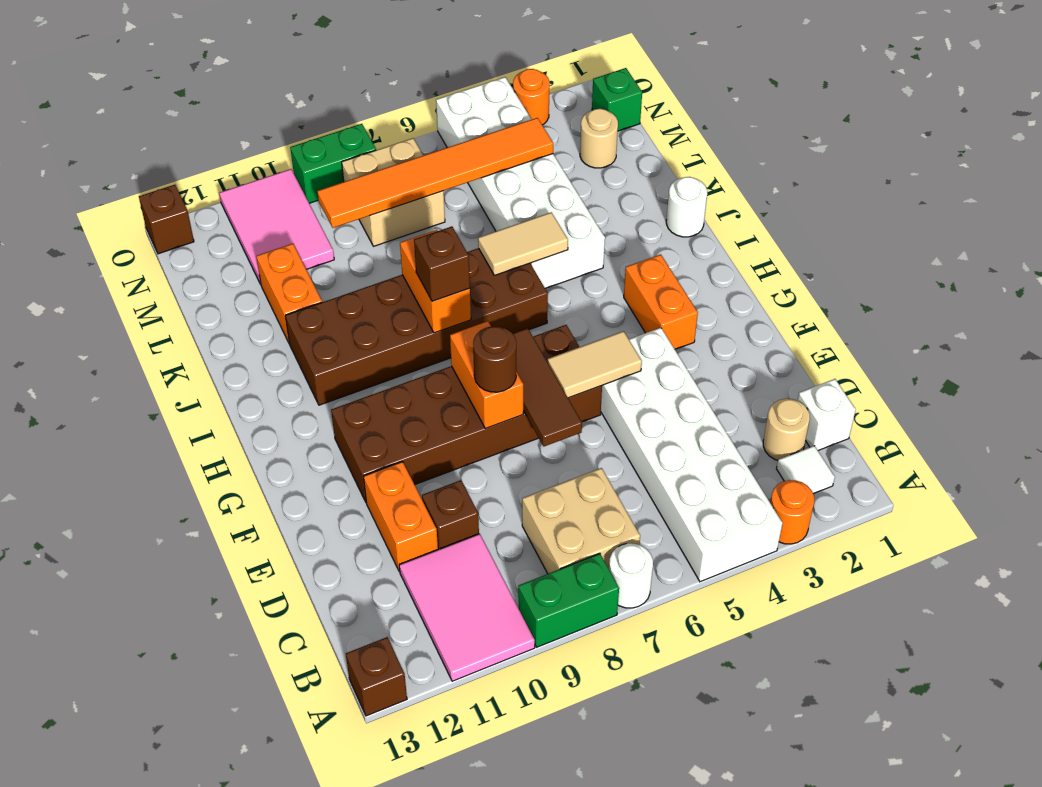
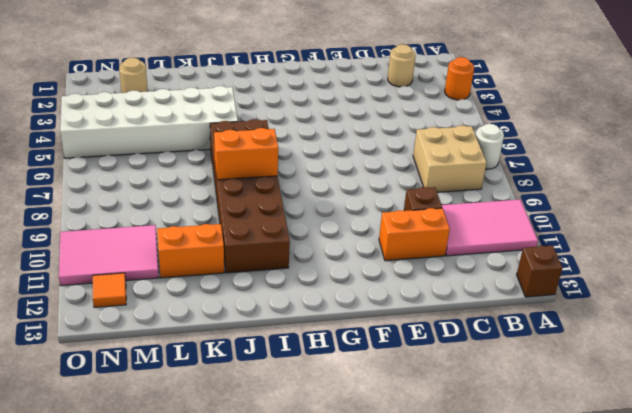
orange tile N12 level 1 -> none
none -> white brick A4:F5 level 1
none -> green brick A8:A9 level 1
none -> white tile B2 level 1
none -> white brick C1 level 1

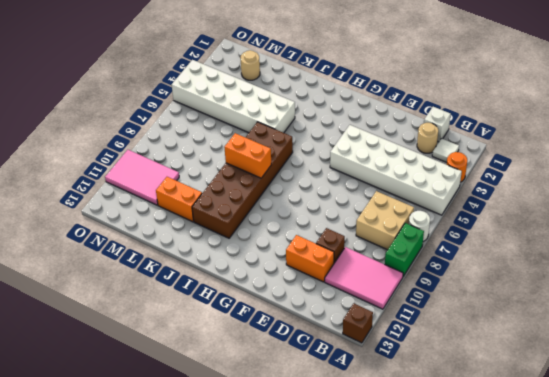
none -> brown brick F6:G11 level 1
none -> orange brick G3:H3 level 1
none -> white round brick J1 level 1
none -> tan brick M7:N8 level 1

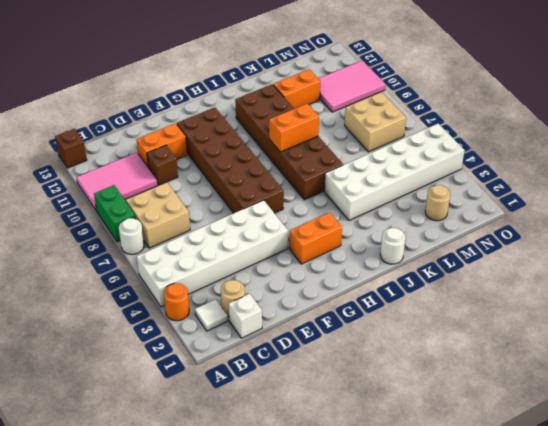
none -> green brick N1 level 1
none -> orange round brick O3 level 1
none -> green brick O8:O9 level 1
none -> brown brick O13 level 1

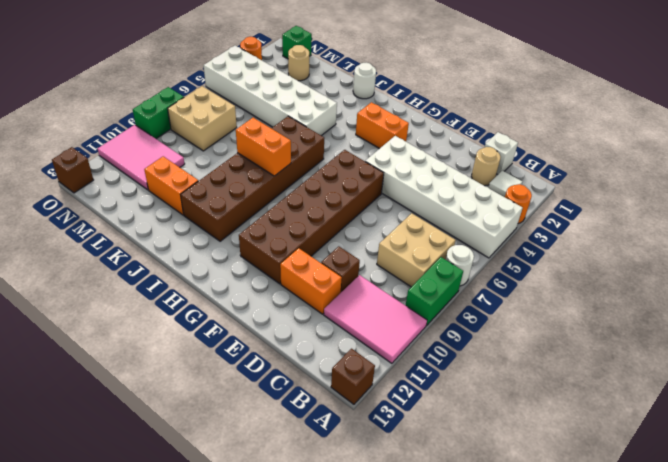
none -> brown tile E7:G7 level 2
none -> tan tile F5:F6 level 2
none -> orange brick F8:G8 level 2
none -> tan tile J5:J6 level 2

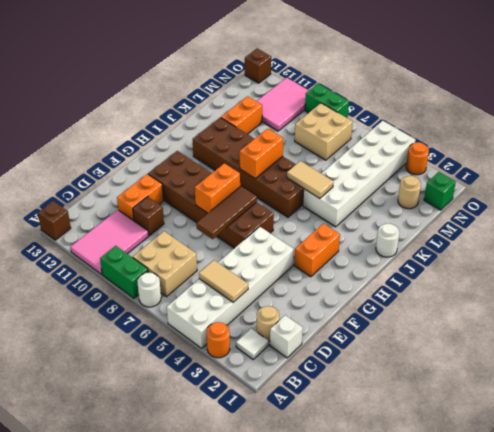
tan tile C4:C5 level 2 -> tan tile F5:F6 level 2
none -> orange tile M4:M9 level 2
none -> brown round brick F8 level 3
none -> brown brick I8 level 3

